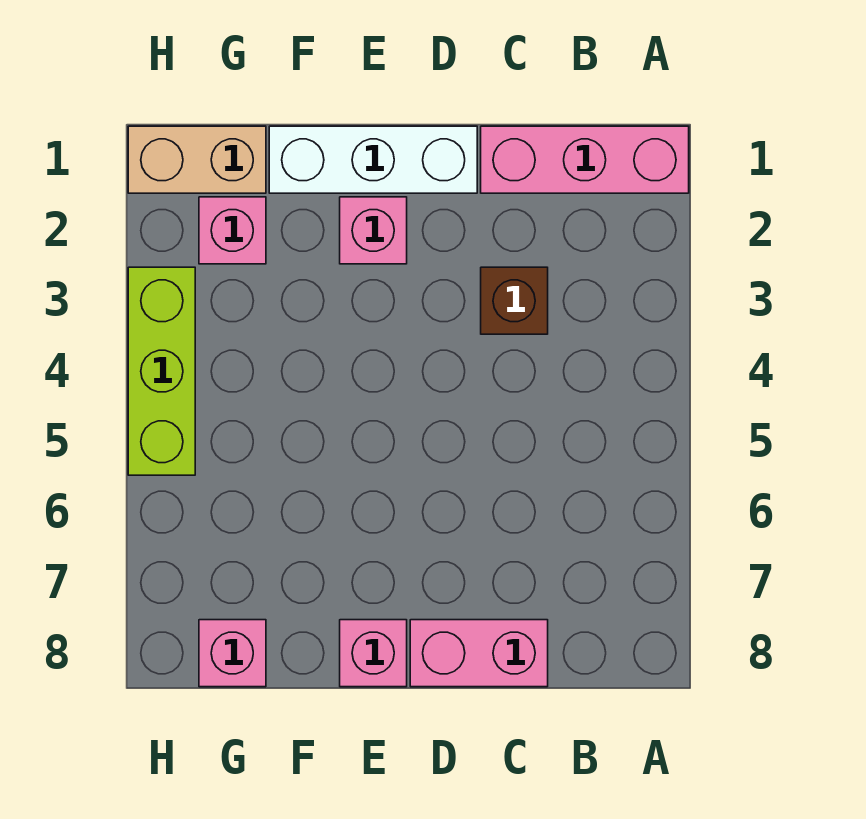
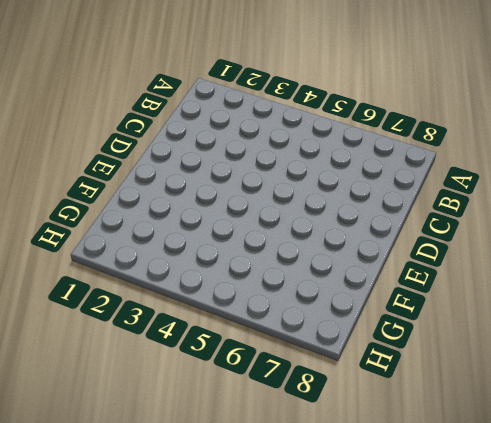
none -> pink brick A1:C1 level 1
none -> brown brick C3 level 1

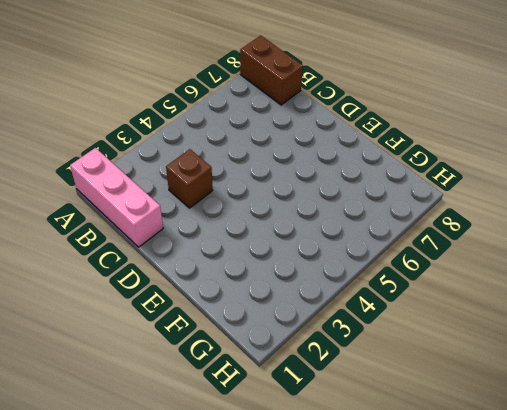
brown brick A8:B8 level 1 -> none
none -> pink brick C8:D8 level 1
none -> white brick D1:F1 level 1

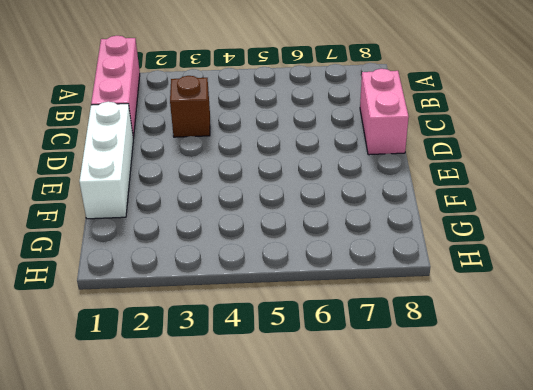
none -> pink brick E2 level 1
none -> pink brick E8 level 1

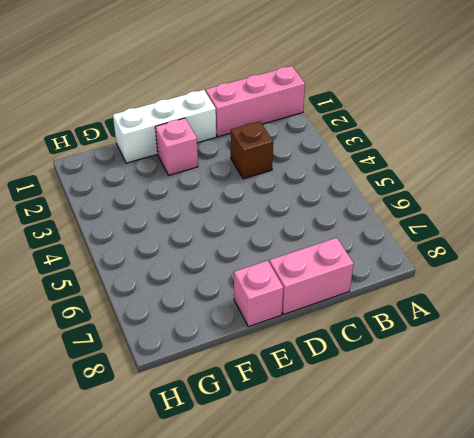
none -> tan brick G1:H1 level 1
none -> pink brick G2 level 1

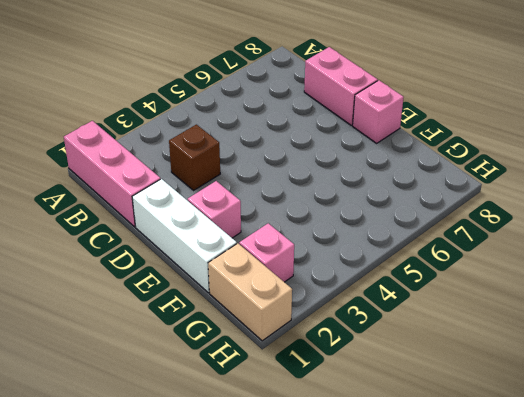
none -> pink brick G8 level 1
none -> lime brick H3:H5 level 1

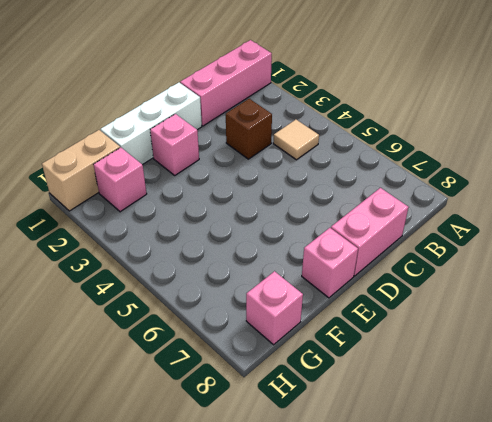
tan tile B4 level 1 -> none
none -> lime brick H3:H5 level 1

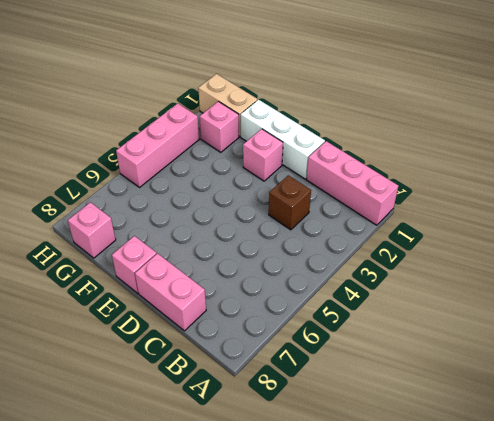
pink brick H3:H5 level 1 -> lime brick H3:H5 level 1

